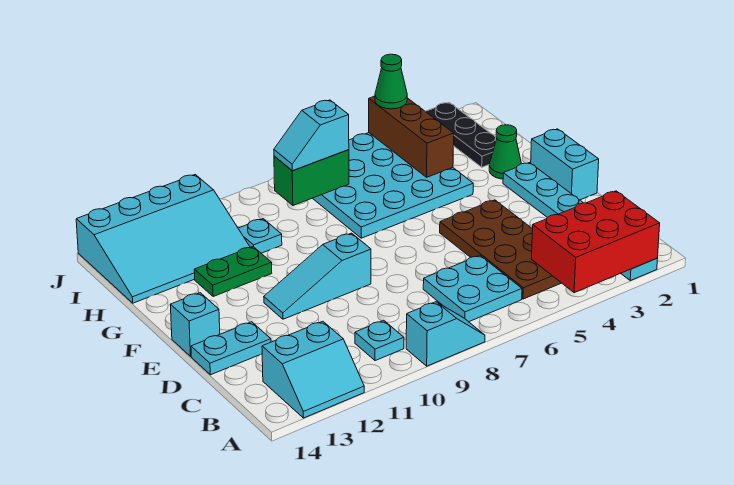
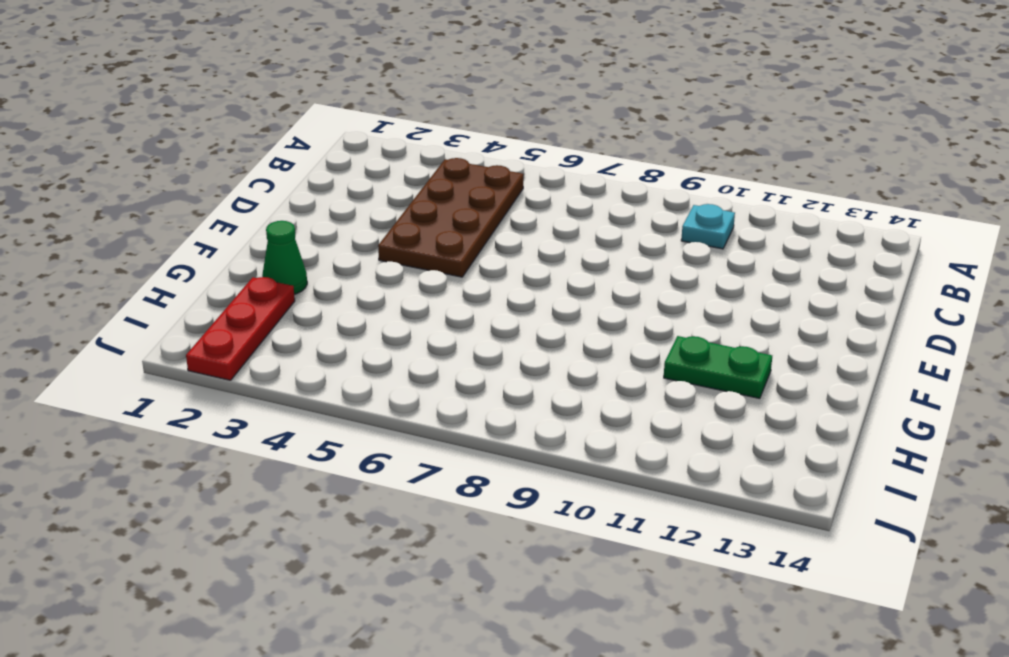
red plate H2:J2 level 1 -> black plate H2:J2 level 1
none -> cyan plate A2:F2 level 1
none -> cyan slope A8:A9 level 1 top 9
none -> cyan slope A12:B13 level 1 top B

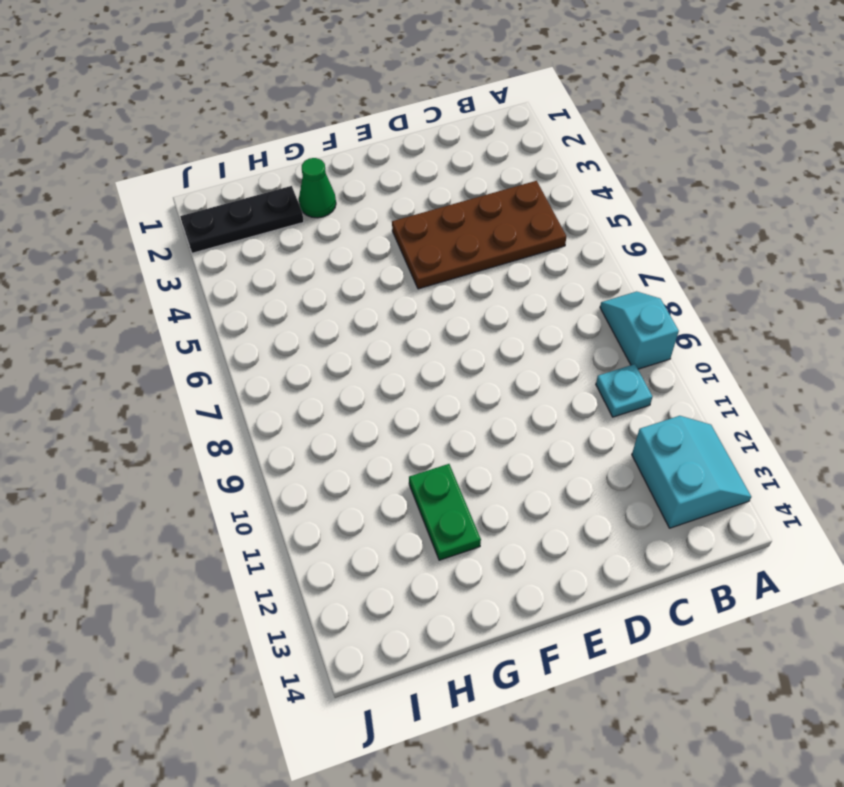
none -> cyan plate A2:F2 level 1
none -> cyan plate B6:C7 level 1
none -> cyan plate D13:D14 level 1

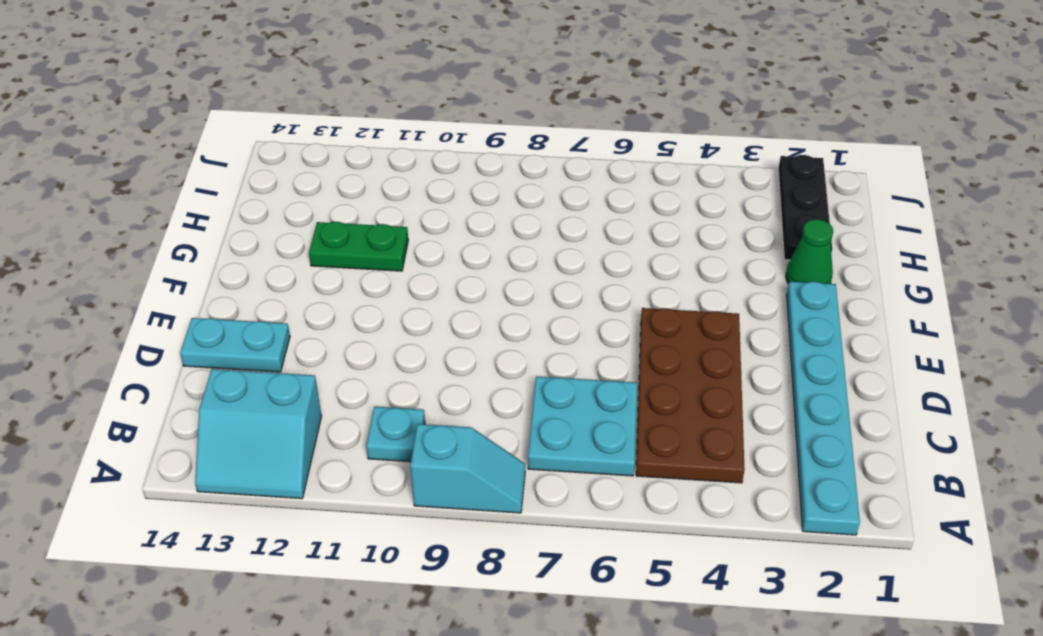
none -> cyan brick E1:F1 level 1
none -> cyan slope E9:E11 level 1 top 9
none -> cyan brick E14 level 1

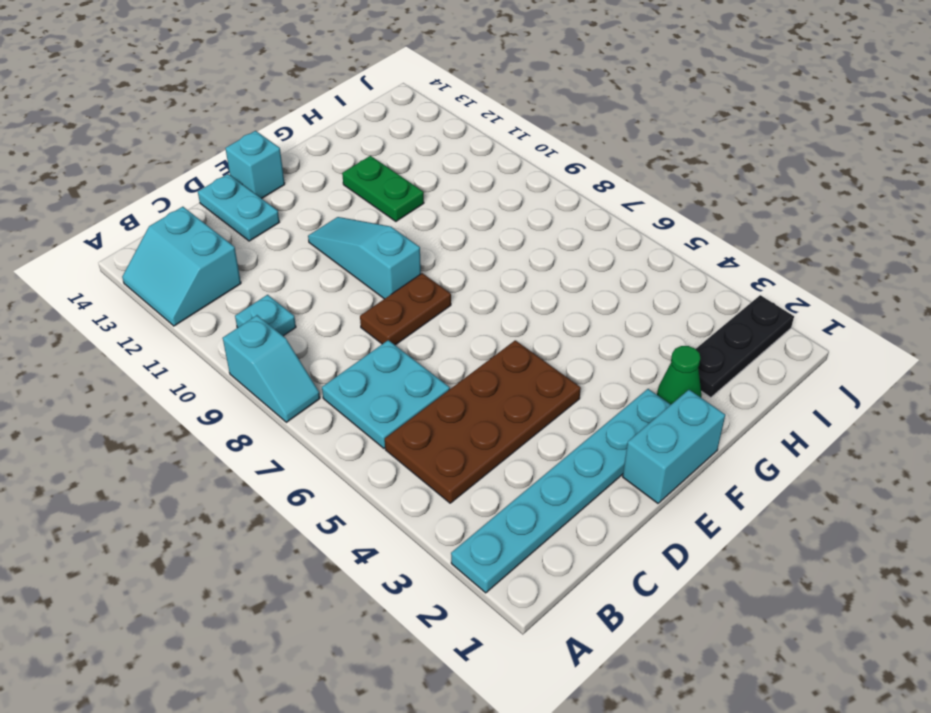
brown plate D8:E8 level 1 -> none
none -> cyan plate G4:J7 level 1
none -> cyan plate H10 level 1
none -> cyan slope H11:J14 level 1 top J

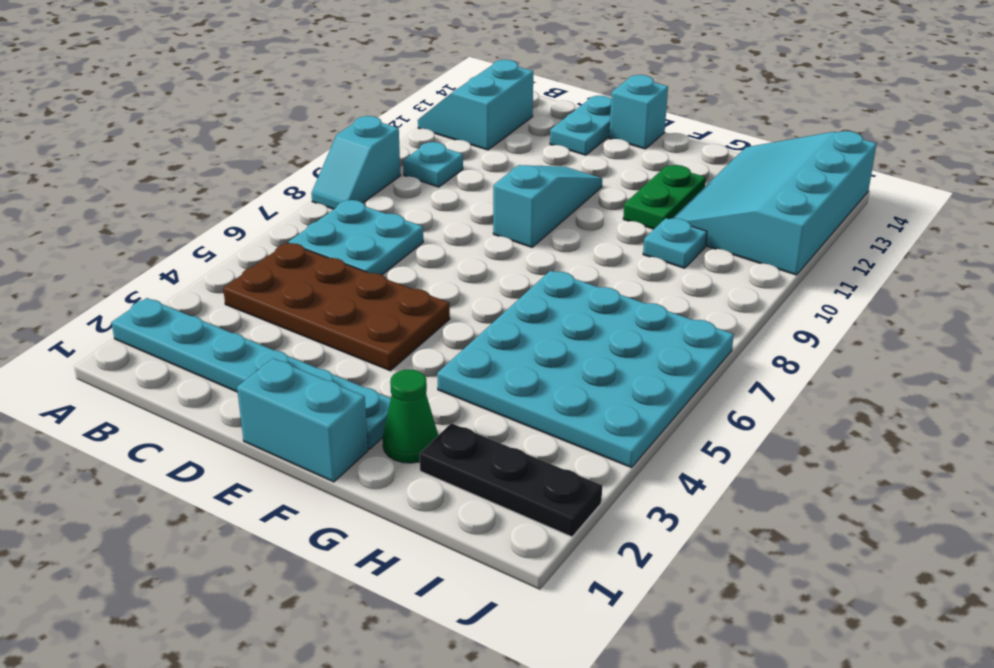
none -> red brick A2:B4 level 2
none -> brown brick H4:J4 level 2
none -> green brick I7:I8 level 2

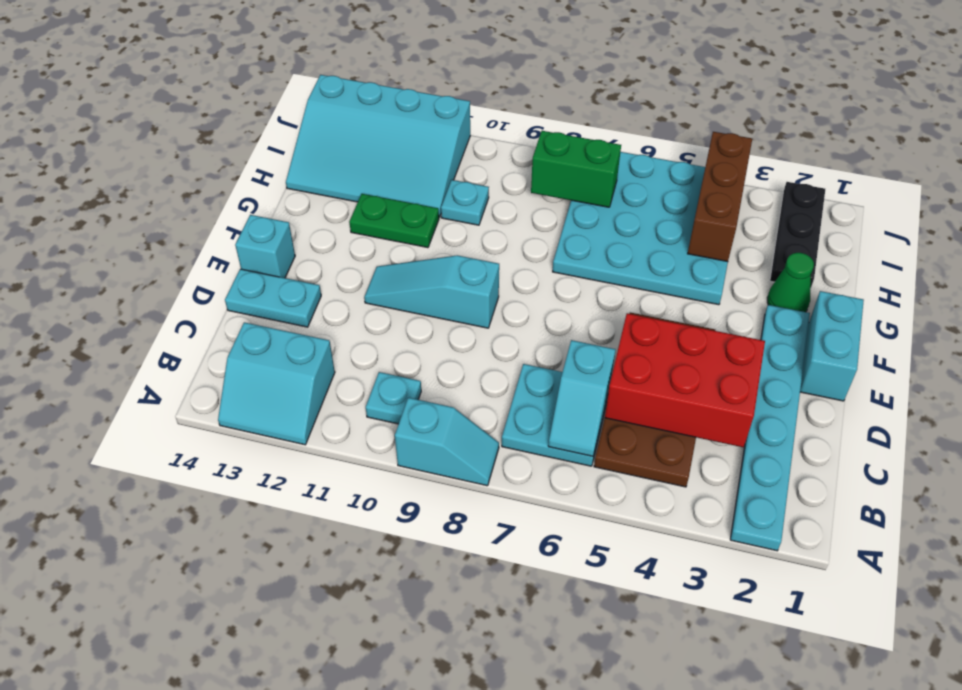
cyan slope B6:C6 level 2 top C -> cyan slope I7:I8 level 3 top 7
red brick C3:D5 level 2 -> red brick A2:B4 level 2
none -> green cone J4 level 3

